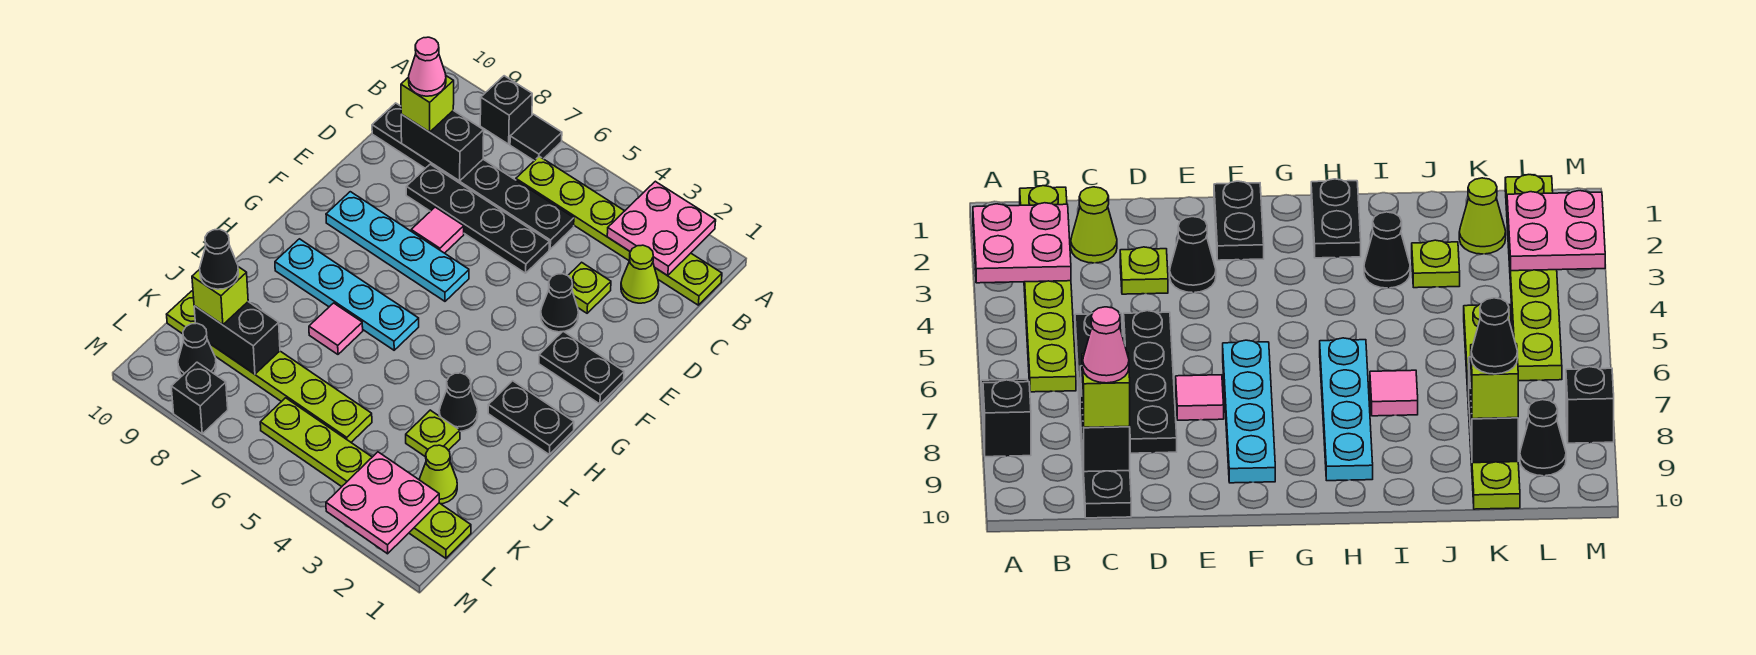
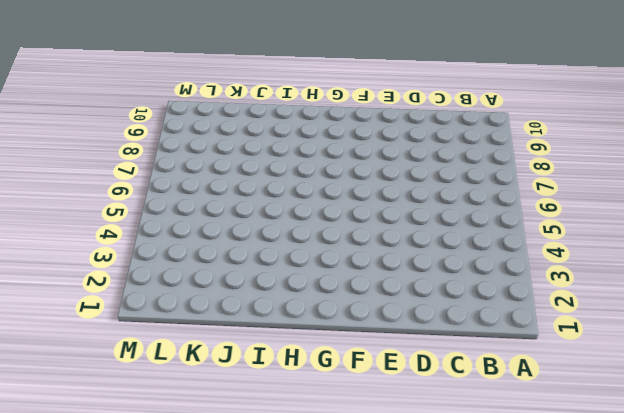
none -> black tile A7 level 1
none -> black brick A8 level 1
none -> lime plate B1:B6 level 1

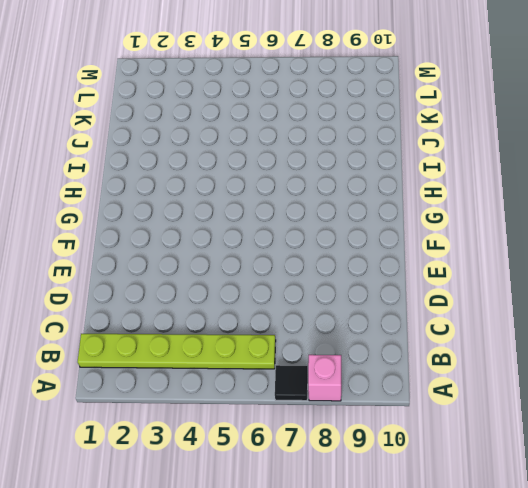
pink brick A8 level 1 -> black brick A8 level 1
none -> lime cone C2 level 1
none -> black plate C5:C10 level 1
none -> lime plate D3 level 1

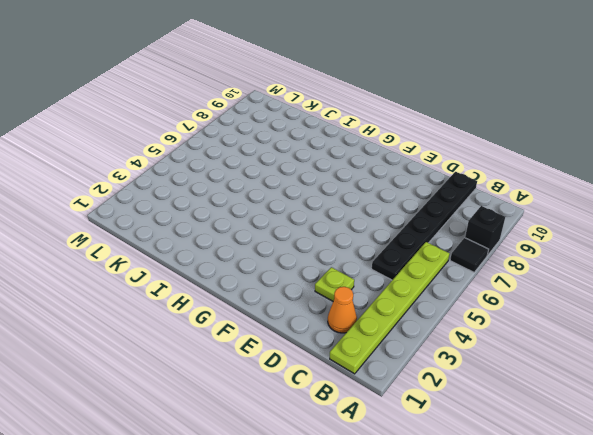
orange cone C2 level 1 -> lime cone C2 level 1
none -> black plate D5:D8 level 1
none -> black cone E3 level 1
none -> pink tile E7 level 1

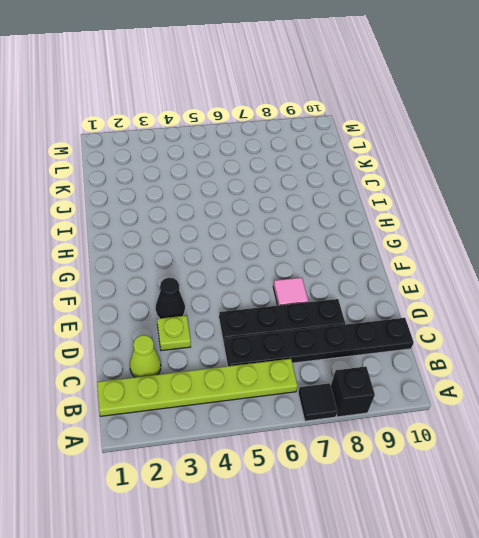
none -> black plate F1:F2 level 1
none -> cyan plate F6:F9 level 1
none -> black plate H1:H2 level 1

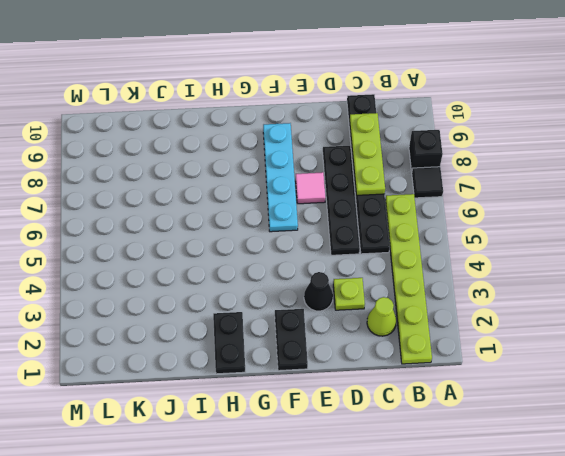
lime plate C7:C9 level 2 -> black brick C8:C9 level 2
none -> cyan plate H6:H9 level 1
none -> black cone I3 level 1
none -> pink tile I7 level 1

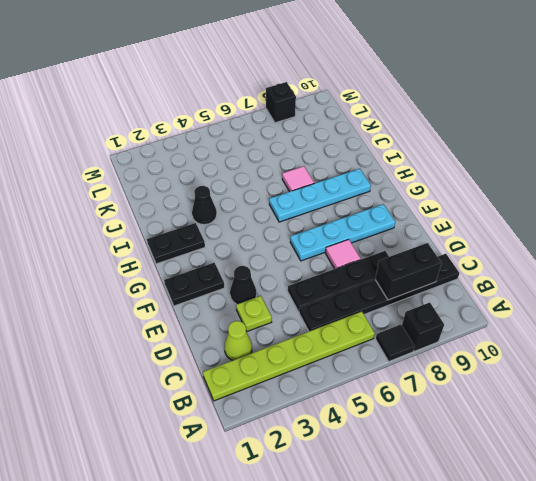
none -> lime plate J3 level 1
none -> lime cone K2 level 1
none -> lime plate K5:K10 level 1

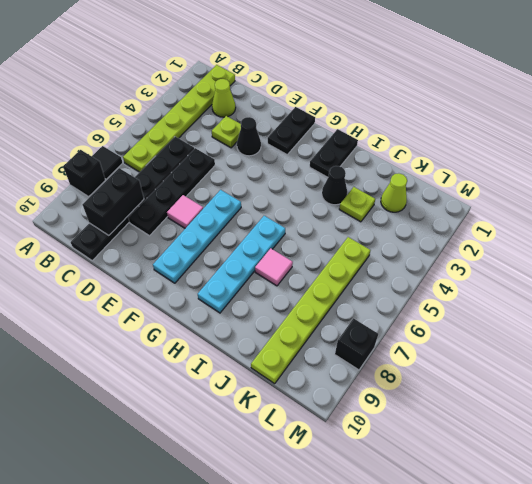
none -> lime plate L1:L6 level 1
none -> black cone L9 level 1
none -> pink plate A2:B3 level 2

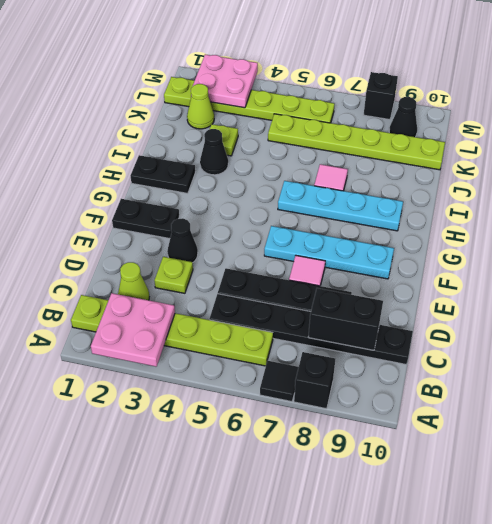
none -> black brick K8:K9 level 2
none -> lime brick C9 level 3
none -> lime brick K9 level 3

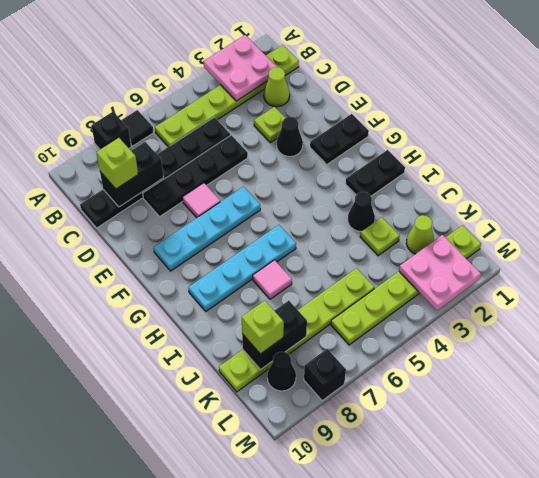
none -> pink cone C9 level 4
none -> black cone K9 level 4

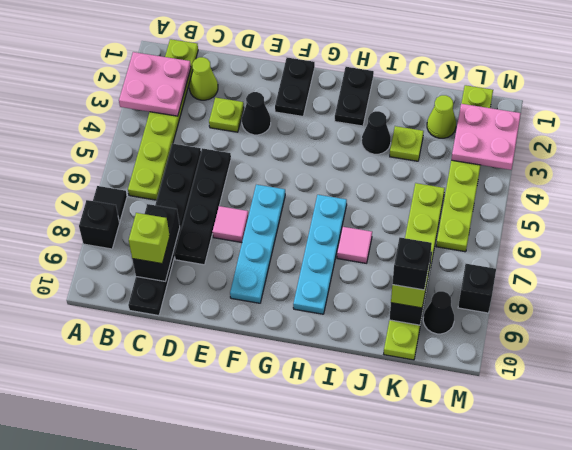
black brick K9 level 4 -> black cone K9 level 4
none -> pink cone C9 level 4

